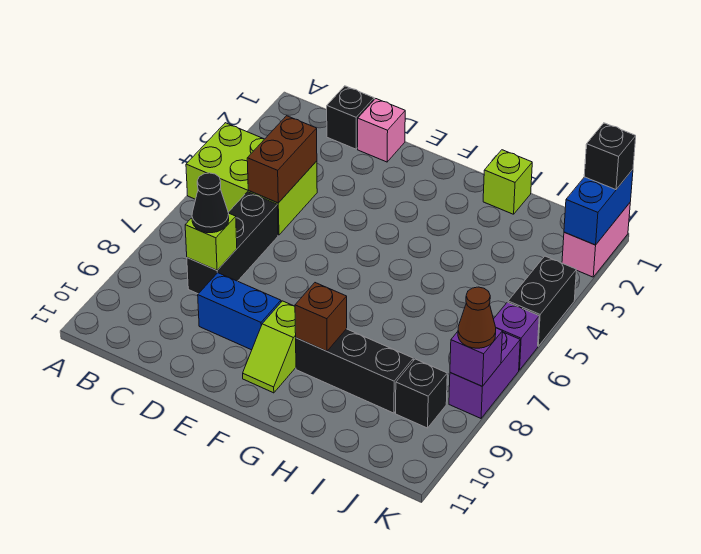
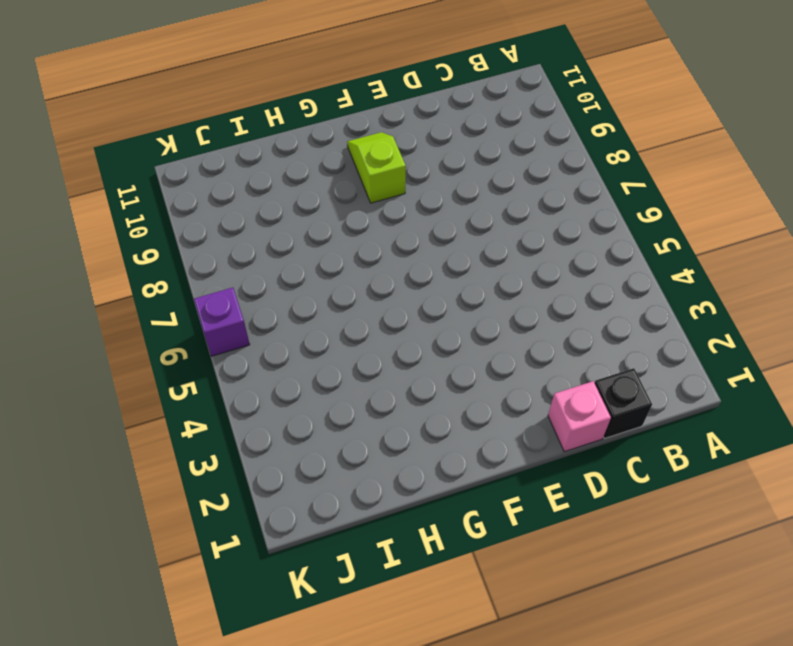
none -> lime brick A4:C5 level 1
none -> black brick C6:C8 level 1
none -> blue brick D9:E9 level 1

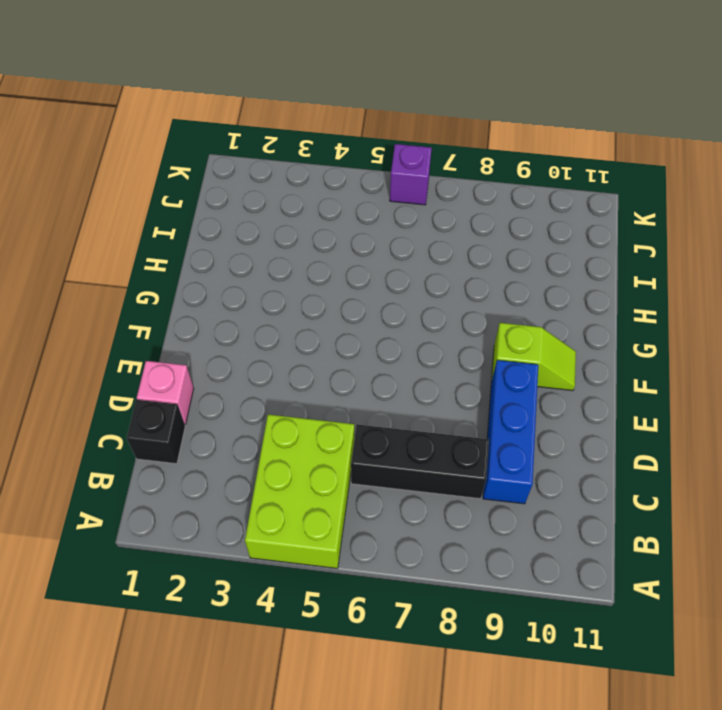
blue brick C9:E9 level 1 -> blue brick D9:E9 level 1
none -> black brick G9:I9 level 1
none -> lime brick H1 level 1
none -> black brick J9 level 1

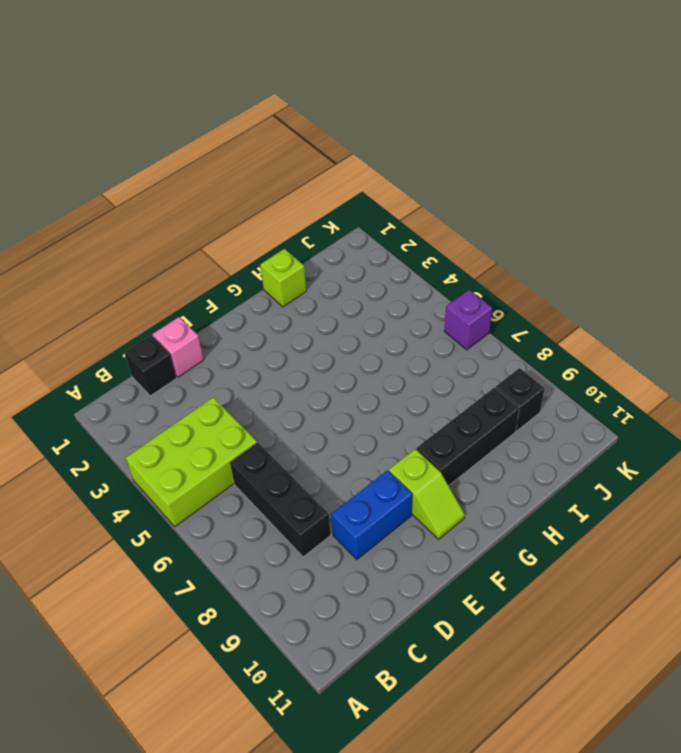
none -> pink brick K1:K2 level 1
none -> black brick K4:K5 level 1
none -> purple brick K7:K8 level 1

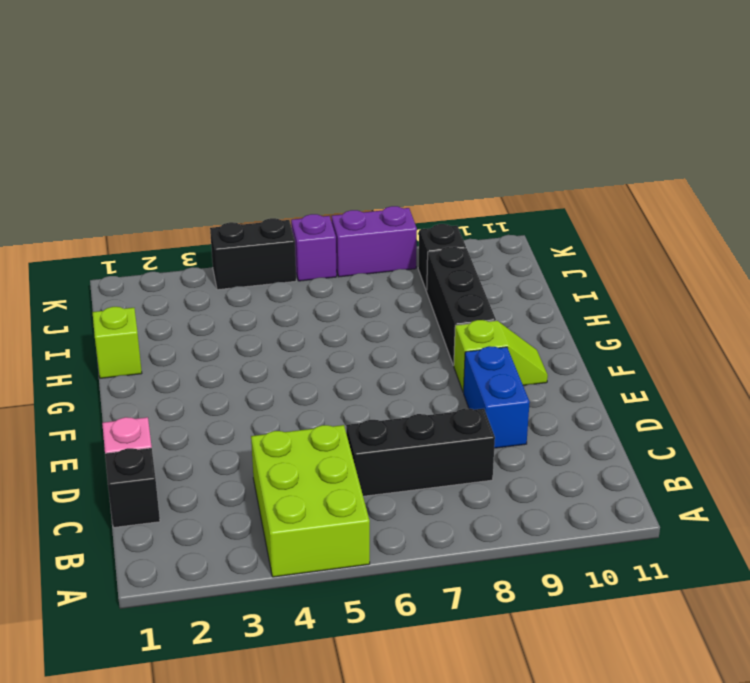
none -> pink brick K1:K2 level 1
none -> brown brick C4:C5 level 2
none -> lime brick C8 level 2

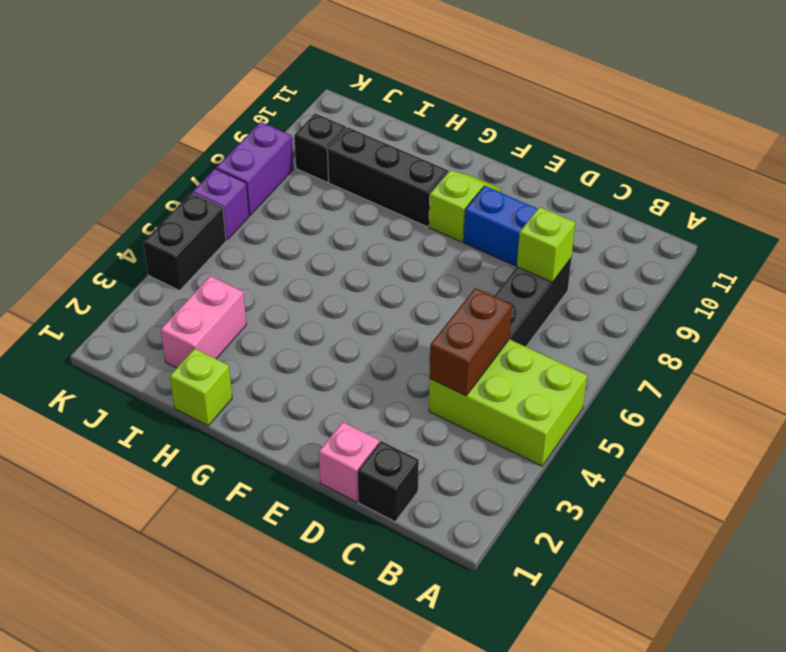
pink brick I2:I3 level 1 -> pink brick K1:K2 level 1
none -> brown brick G9 level 2
none -> blue brick K1:K2 level 2
none -> purple brick K8 level 2

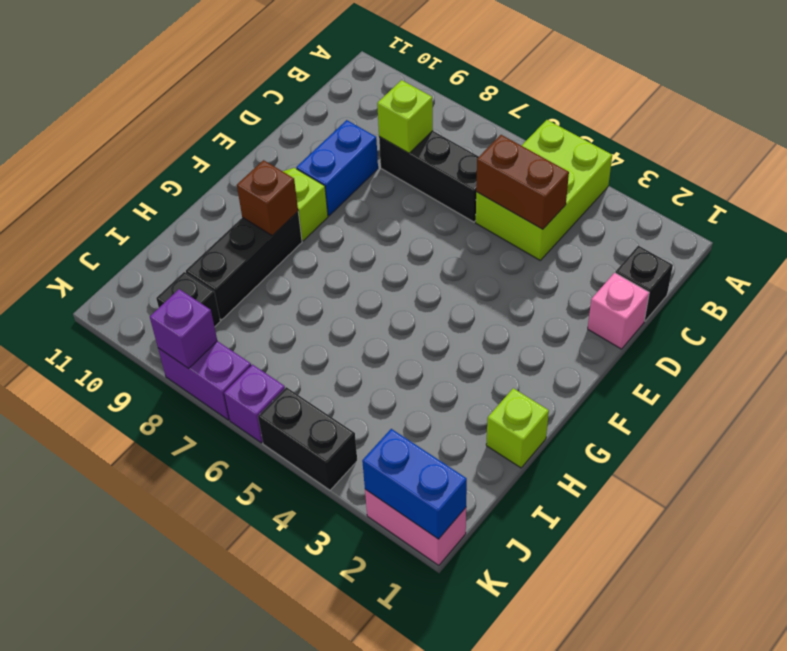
none -> black cone C8 level 3
none -> black brick K1 level 3
none -> brown cone K8 level 3

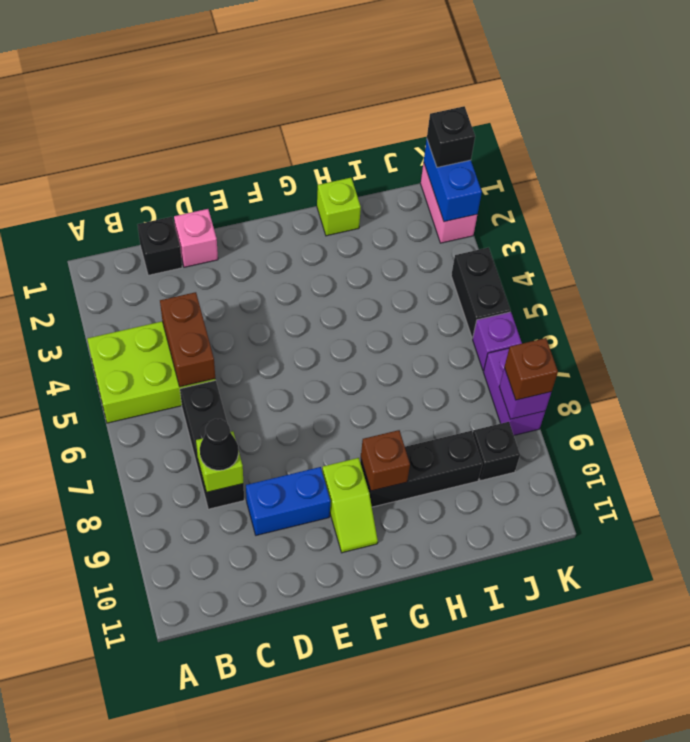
brown brick K8 level 3 -> brown cone K8 level 3

